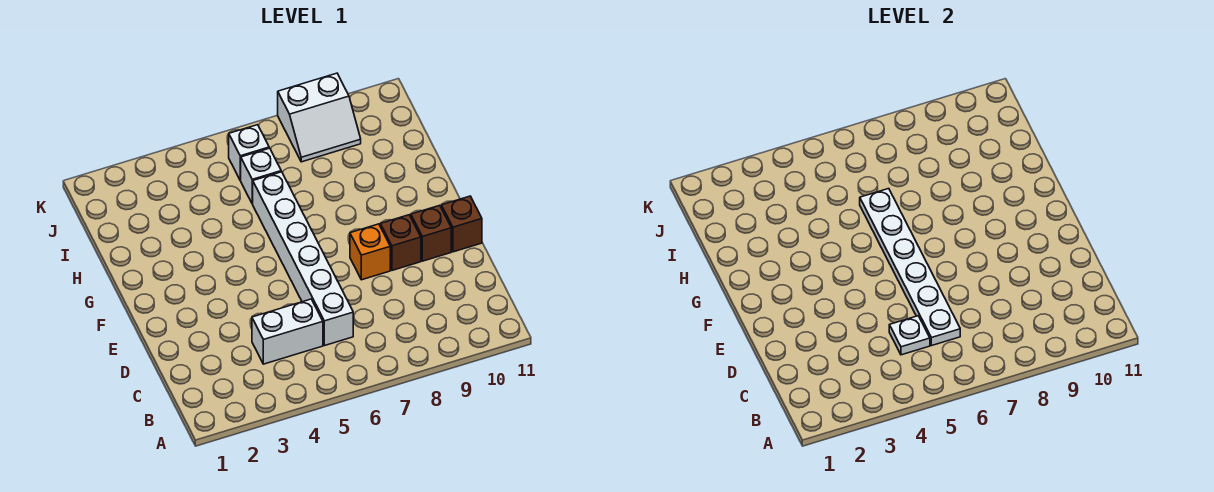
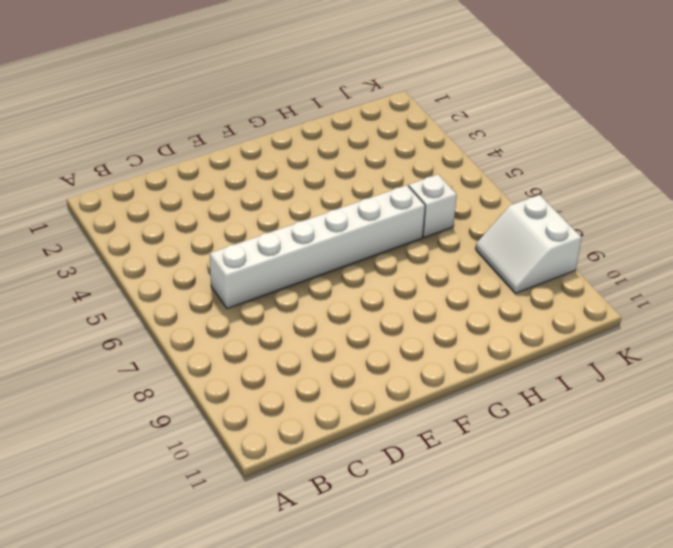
none -> white brick C4:C5 level 1
none -> orange brick E8 level 1

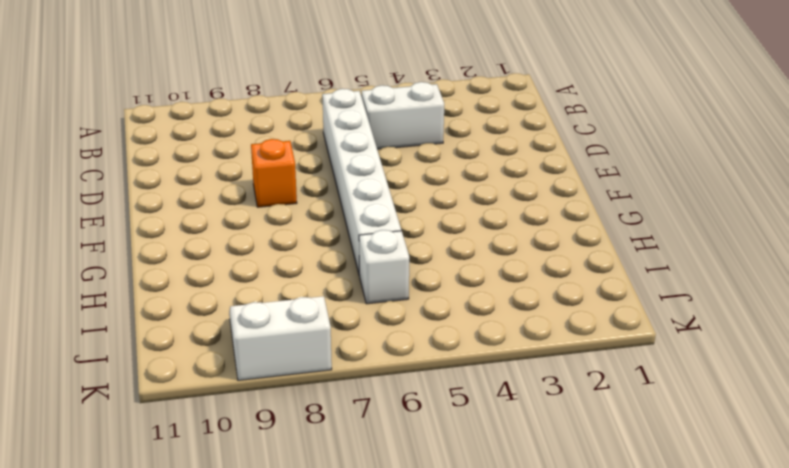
none -> brown brick E9 level 1
none -> brown brick E10 level 1

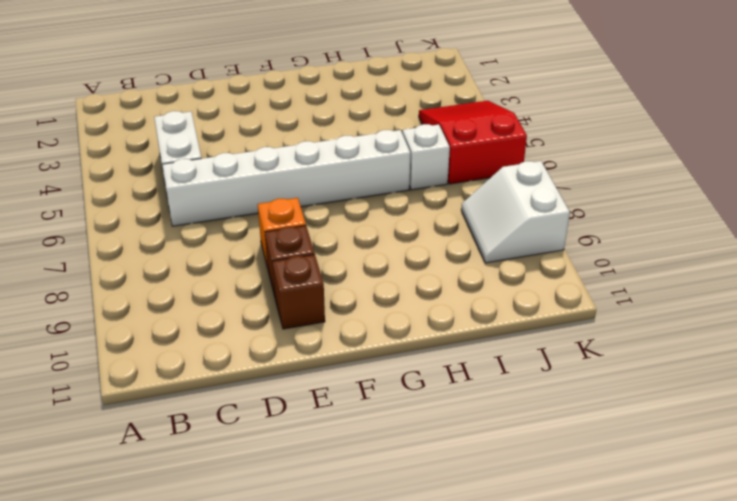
red slope J4:K6 level 1 top 6 -> white brick J6 level 1
none -> brown brick E11 level 1
none -> white plate C5 level 2

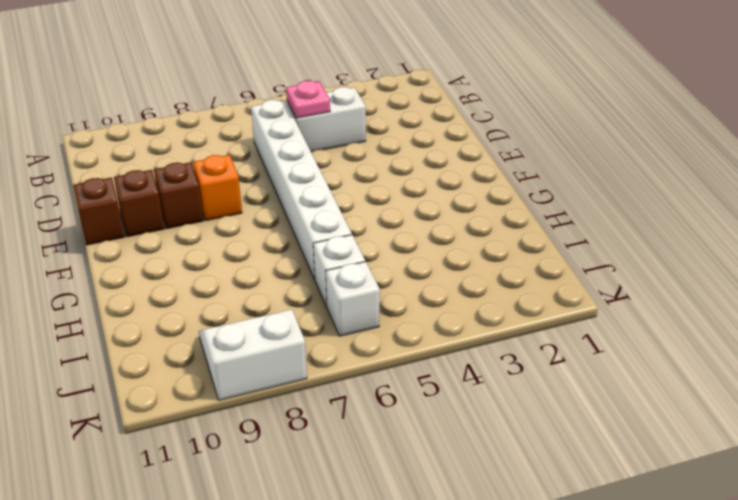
pink plate C5 level 2 -> white plate C5 level 2
none -> white plate C6:H6 level 2

